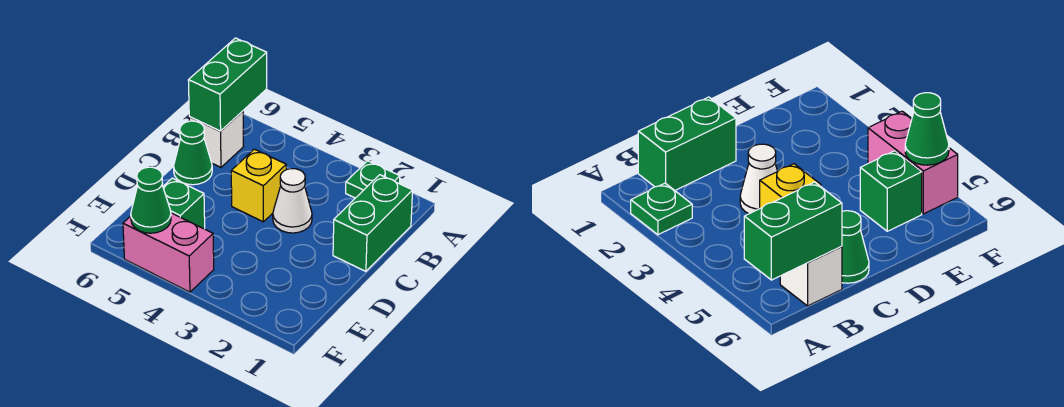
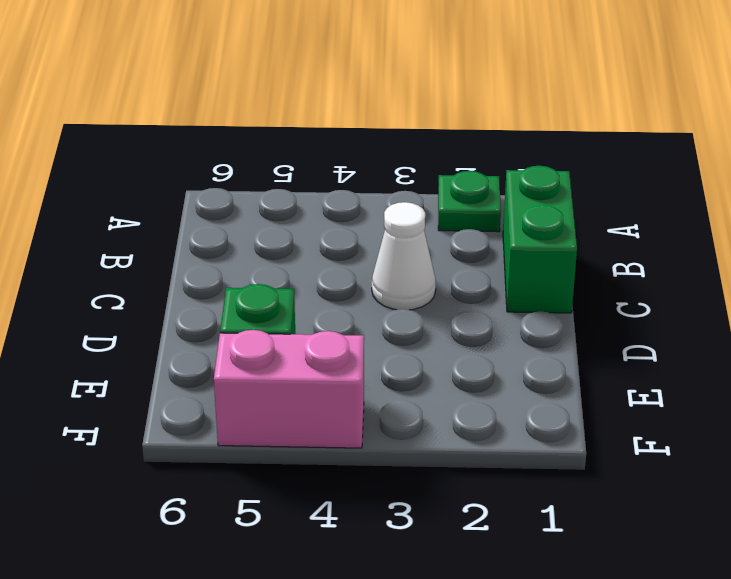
none -> white brick B6 level 1
none -> yellow brick C4 level 1

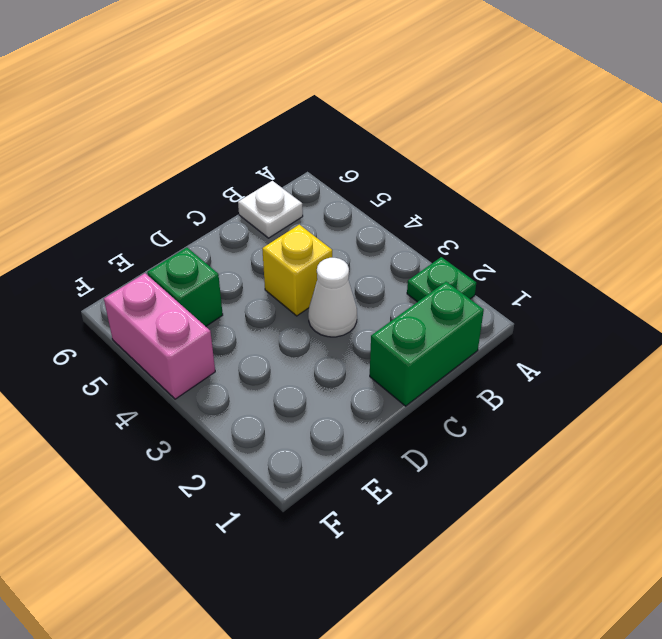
white plate B6 level 1 -> white brick B6 level 1
none -> green cone C6 level 1
none -> green brick A6:B6 level 2

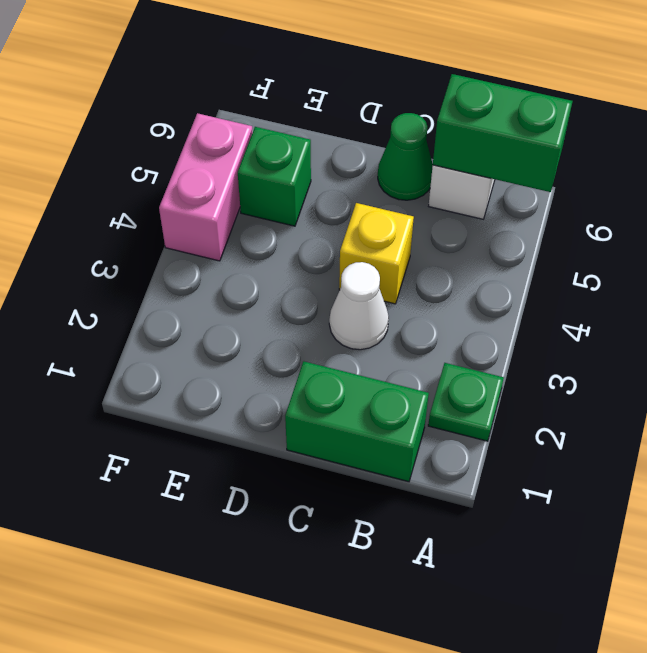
none -> green cone F5 level 2

